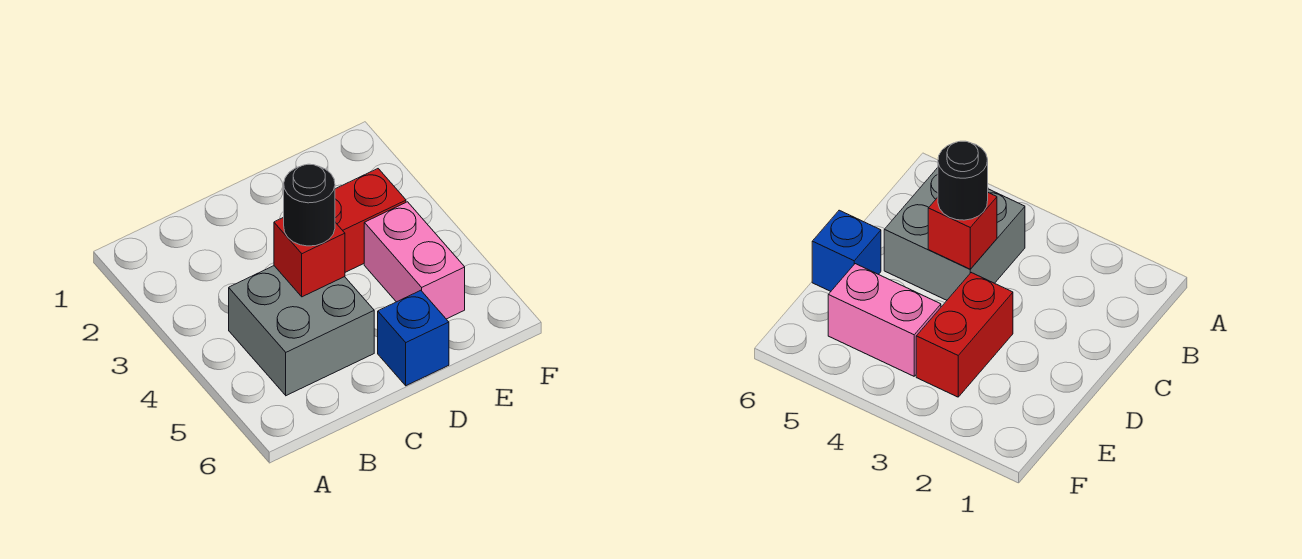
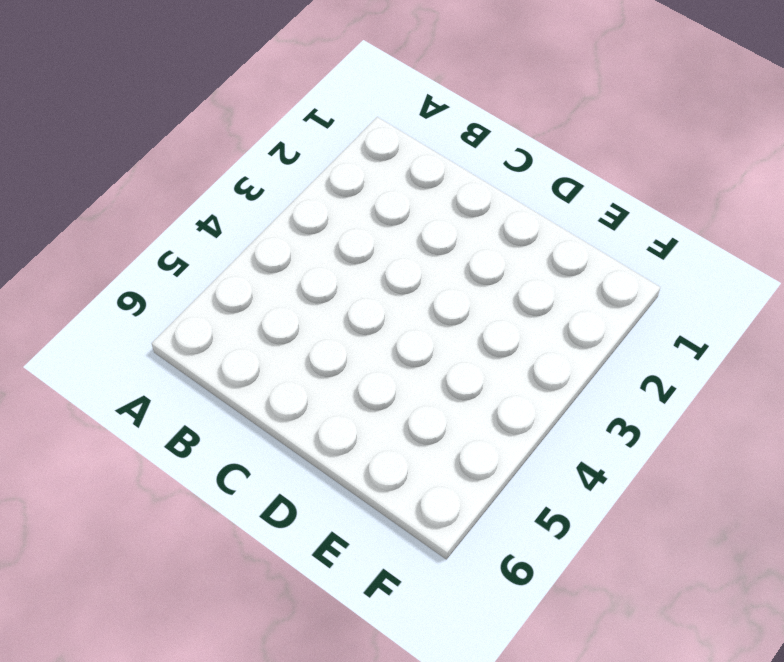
none -> grey brick B4:C5 level 1
none -> red brick D3:E3 level 1

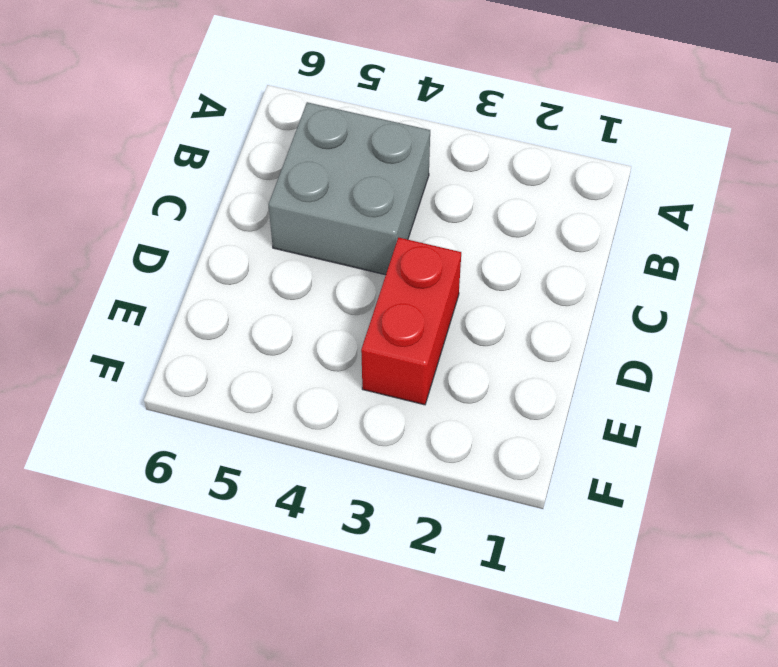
none -> blue brick D6 level 1
none -> pink brick E4:E5 level 1

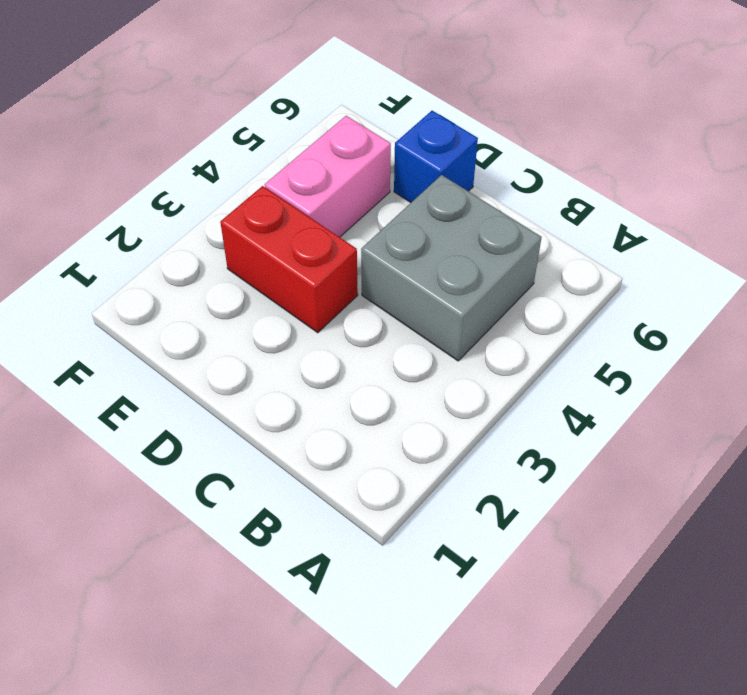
none -> red brick C4 level 2
none -> black round brick C4 level 3

